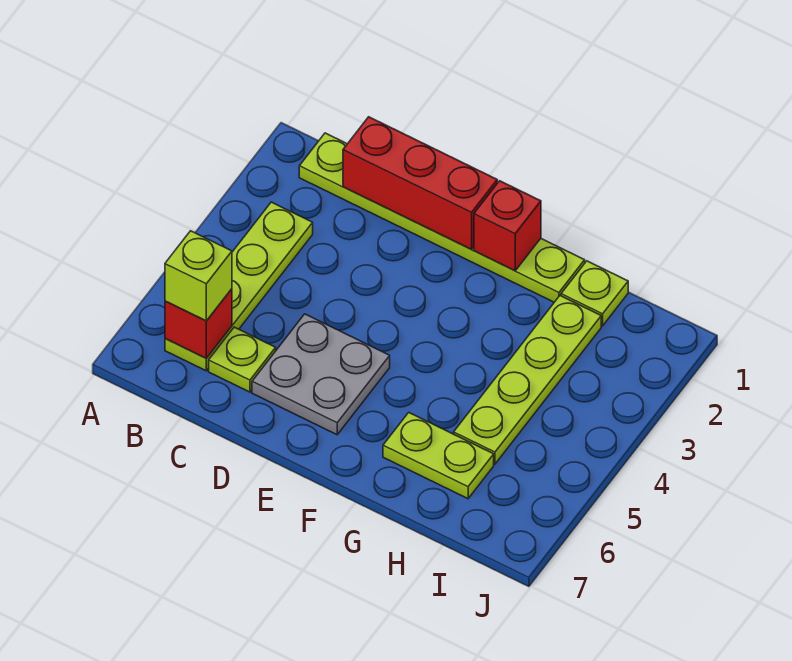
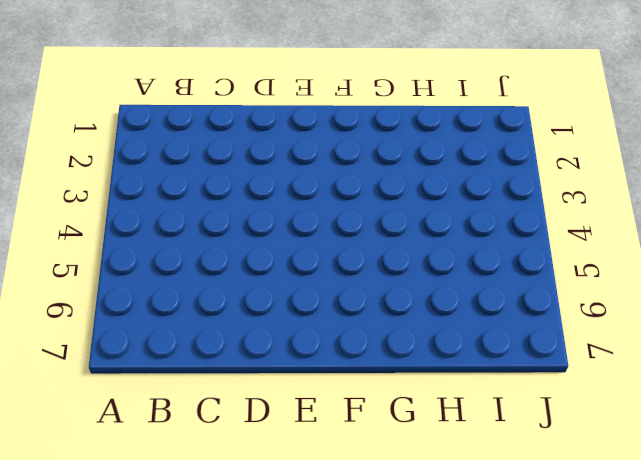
none -> lime plate B1:G1 level 1
none -> lime plate B3:B6 level 1

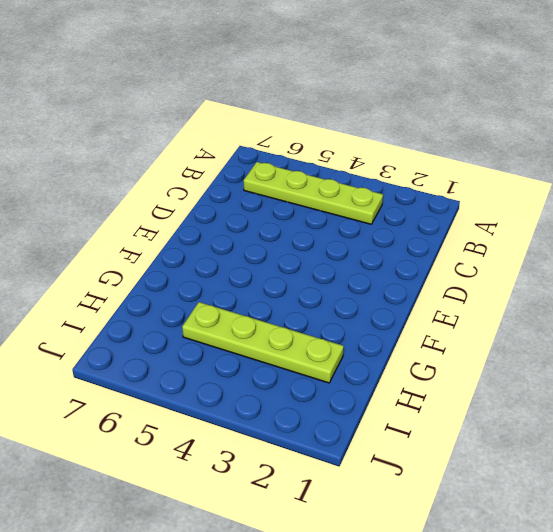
none -> lime plate B1:G1 level 1
none -> lime plate C6 level 1

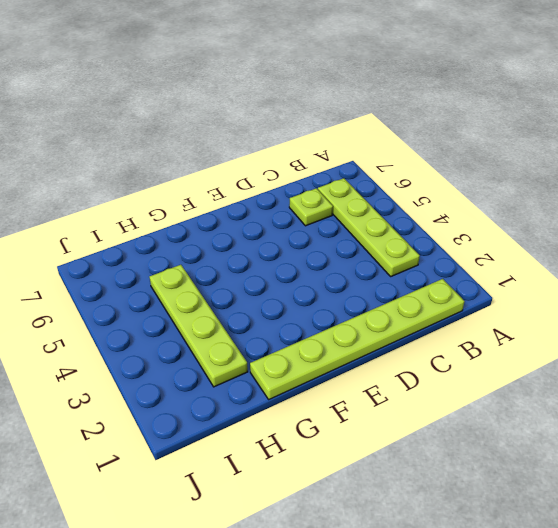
none -> grey plate D5:E6 level 1
none -> lime plate G6:H6 level 1

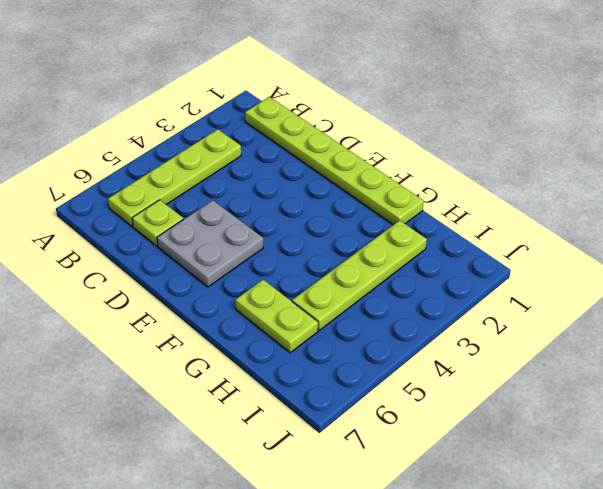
none -> lime plate H1 level 1
none -> red brick B6 level 2

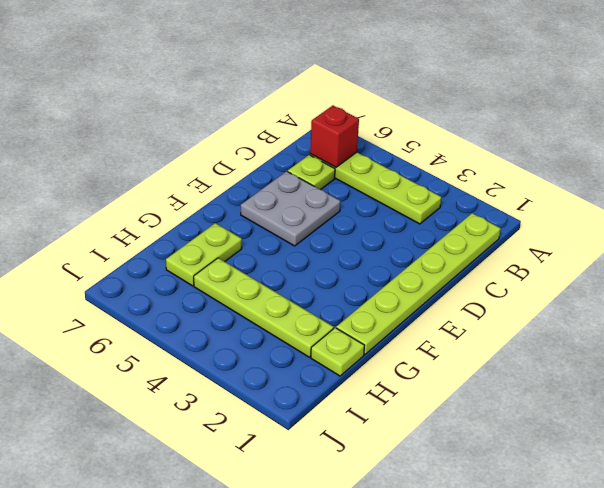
none -> red brick C1:E1 level 2
none -> red brick F1 level 2

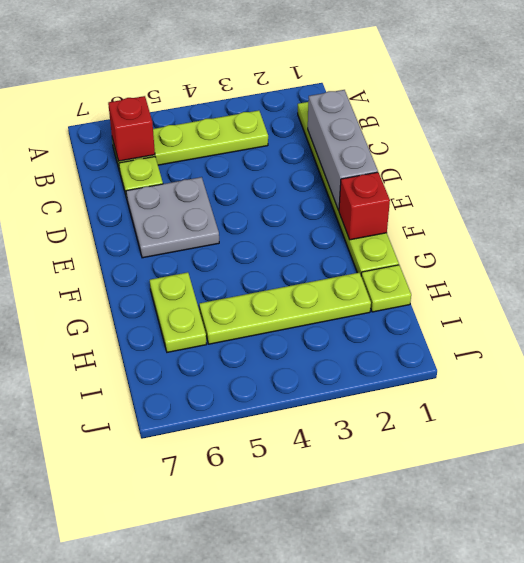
grey brick C1:E1 level 2 -> red brick C1:E1 level 2
none -> lime brick B6 level 3

